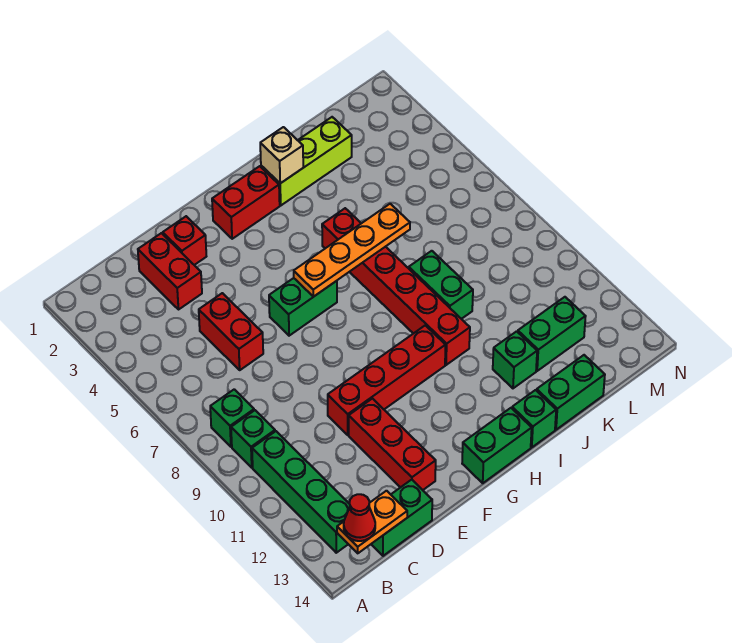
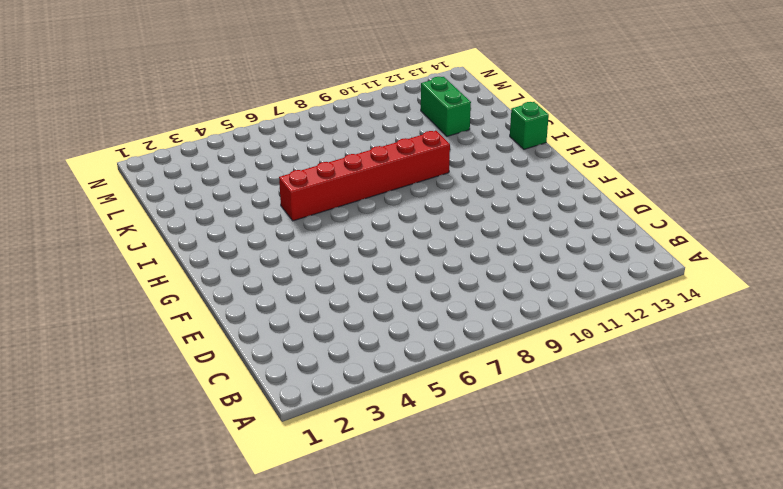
none -> green brick B8 level 1
none -> green brick B9 level 1
none -> green brick B10:B13 level 1

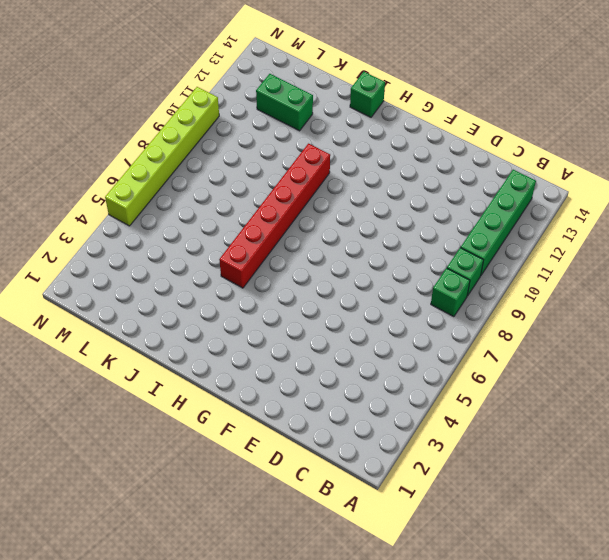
lime brick N5:N10 level 1 -> none
none -> green brick C14:D14 level 1
none -> red brick D2:D3 level 1
none -> red brick D5:D6 level 1

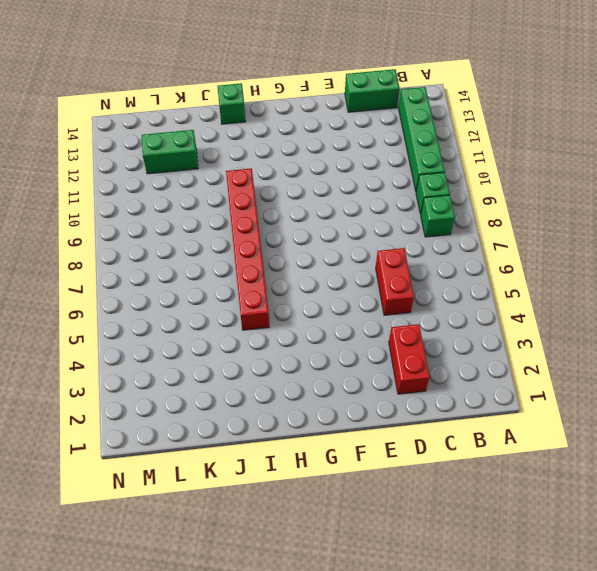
none -> red brick E2 level 1
none -> red brick E10:H10 level 1
none -> red brick E11:E13 level 1

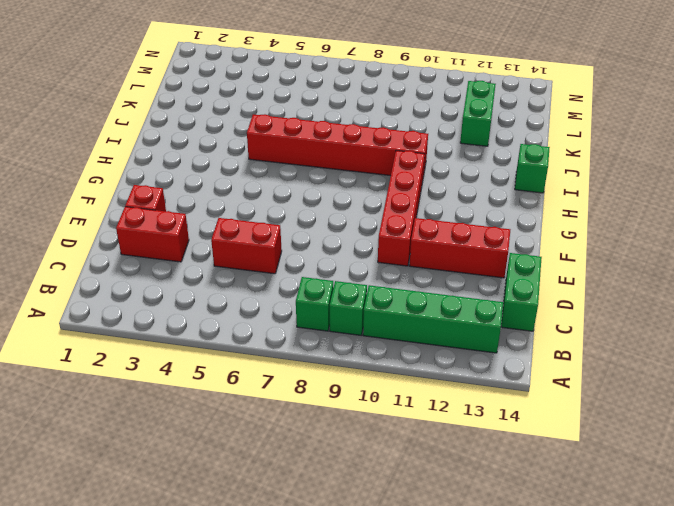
none -> green brick F6:G6 level 1
none -> red brick G2:H2 level 1
none -> green brick G14:H14 level 1

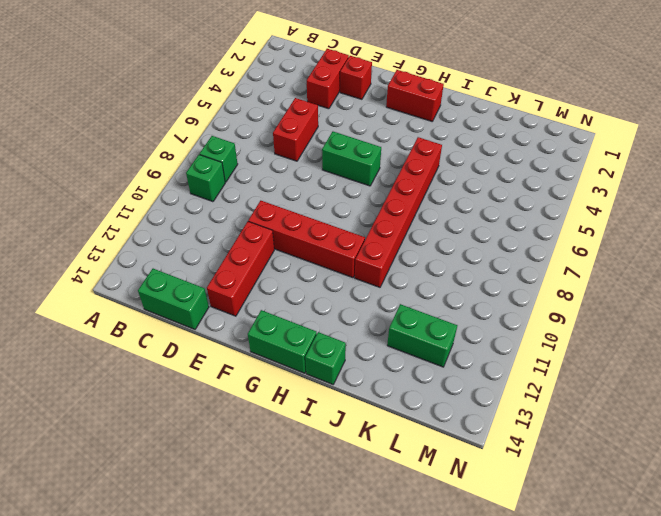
none -> green brick B10:B13 level 1
none -> lime brick I2:K2 level 1
none -> green brick J8:J9 level 1

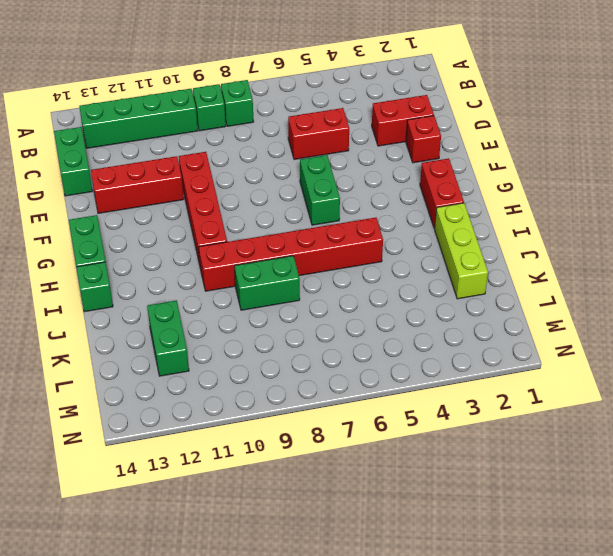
none -> green brick J12 level 1
none -> green brick J14:K14 level 1
none -> orange plate B14:C14 level 2

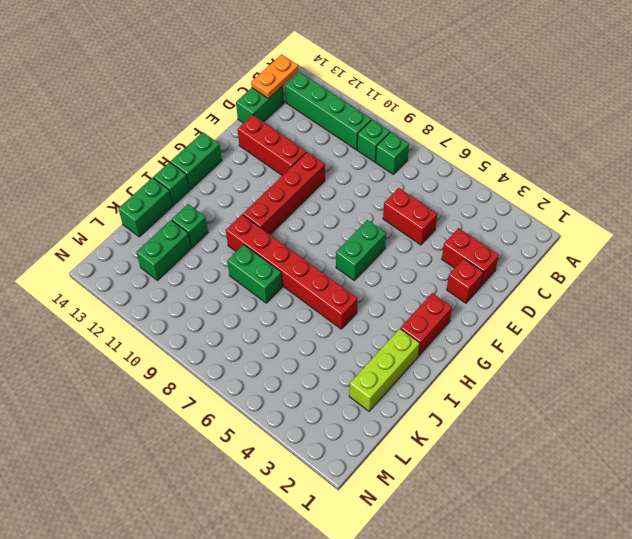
none -> orange plate G6:J6 level 2
none -> tan brick I2 level 2
none -> red cone B14 level 3

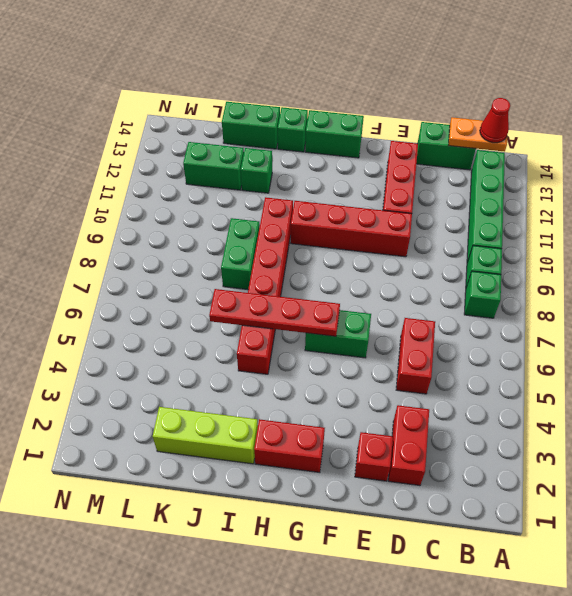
red plate G6:J6 level 2 -> orange plate G6:J6 level 2
none -> tan brick I2 level 2

